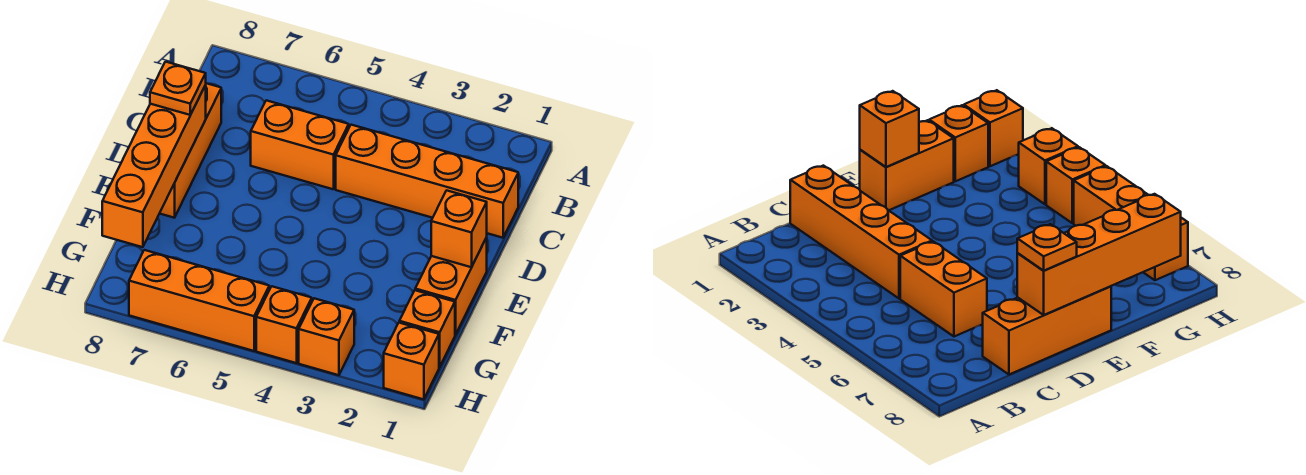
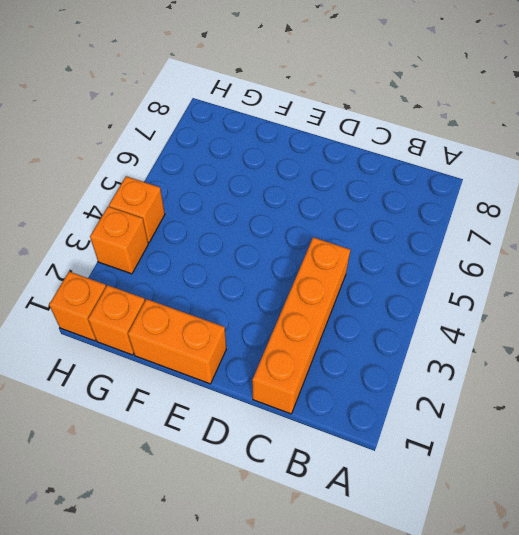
none -> orange brick C5:C6 level 1
none -> orange brick C8:E8 level 1
none -> orange brick H5:H7 level 1

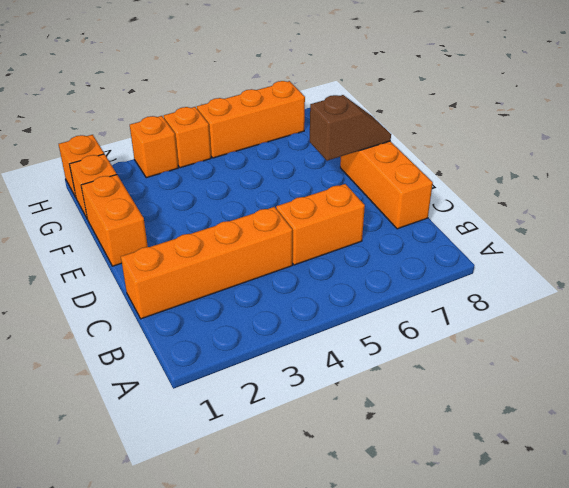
brown slope E7:E8 level 2 top 7 -> orange brick D8:G8 level 2
none -> orange brick E1 level 2
none -> orange plate D8 level 3

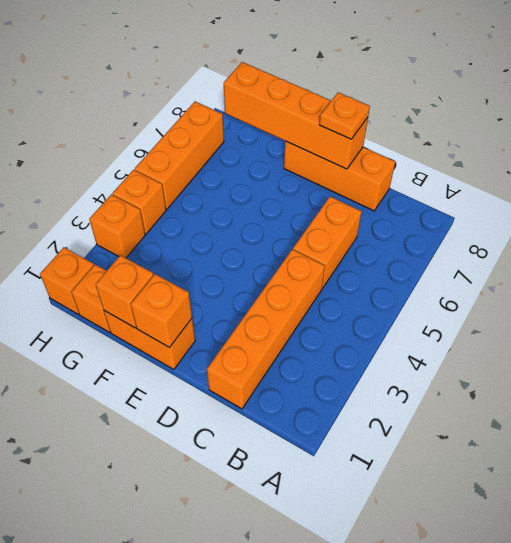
orange brick F1 level 2 -> none

